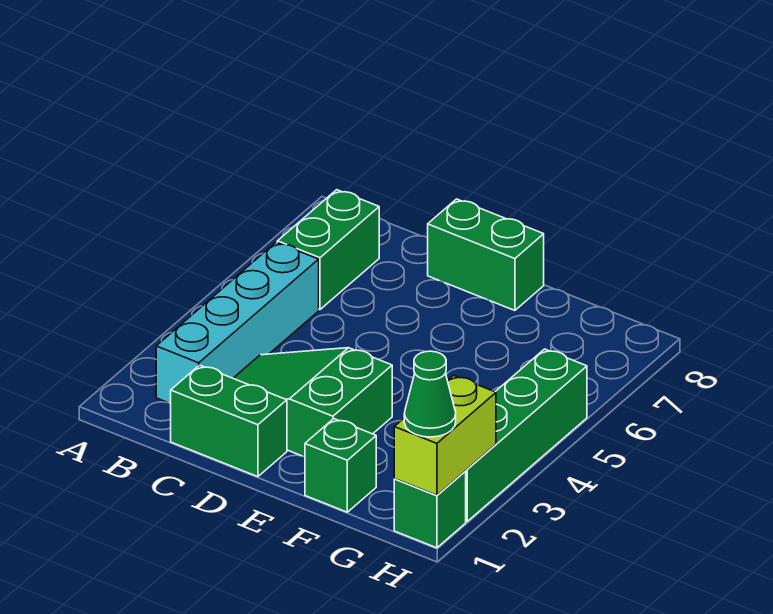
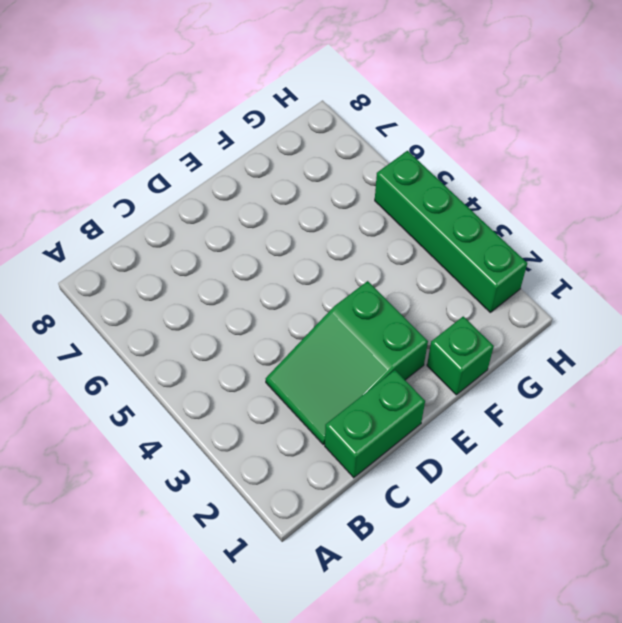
none -> cyan brick B2:B5 level 1
none -> green brick B6:B7 level 1

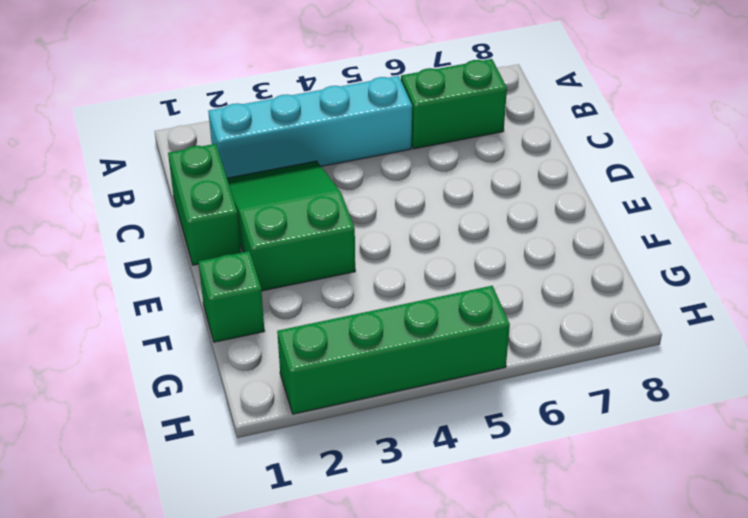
none -> green brick D8:E8 level 1
none -> green brick H1 level 1

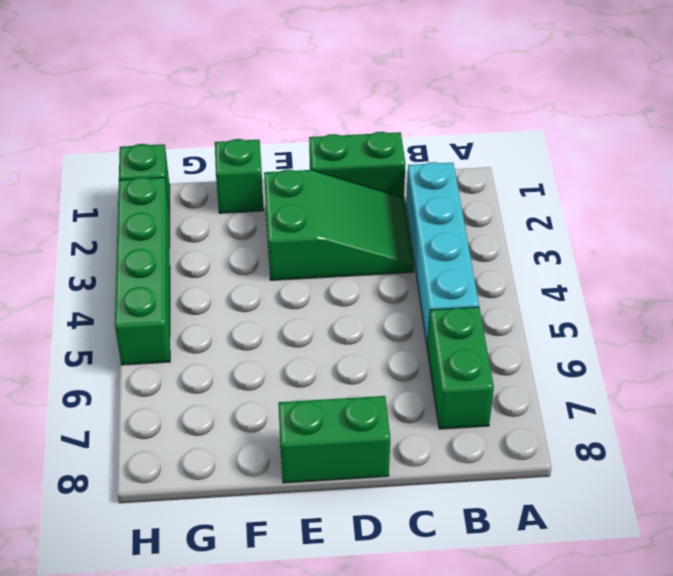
none -> lime brick H1:H2 level 2
none -> green cone H1 level 3

